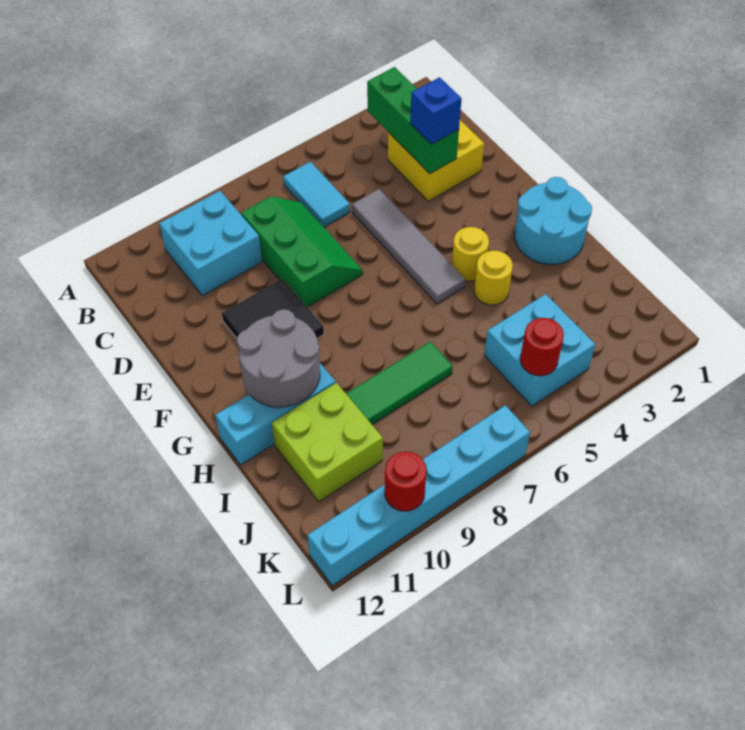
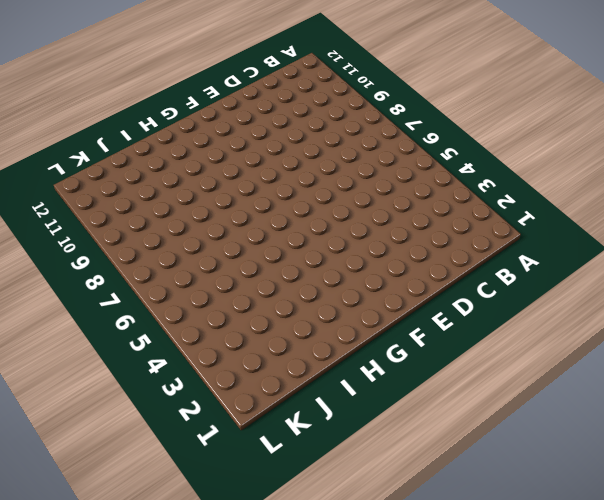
none -> cyan tile B6:C6 level 1
none -> cyan brick B9:C10 level 1
none -> yellow brick C2:D3 level 1

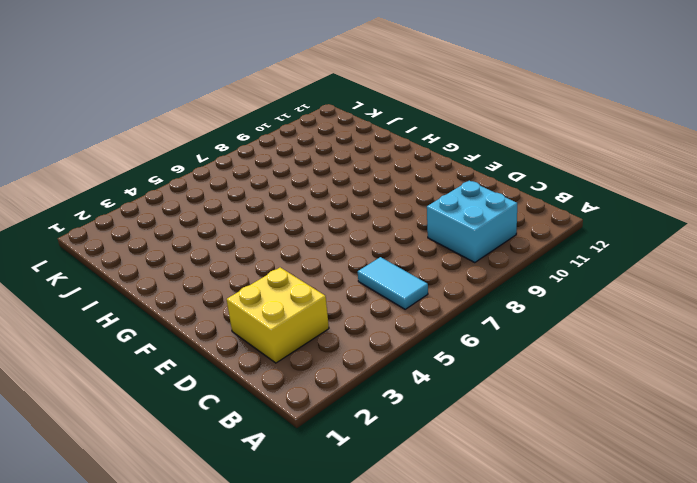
none -> green slope C7:E8 level 1 top 8
none -> grey tile D5:G5 level 1
none -> black tile E9:F10 level 1

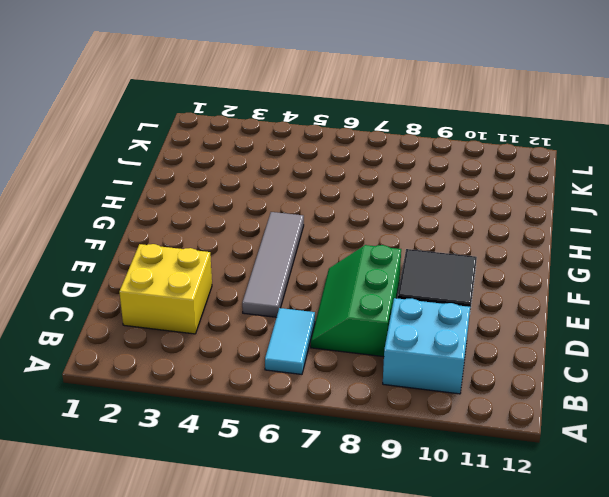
none -> cyan round brick G1:H2 level 1
none -> yellow round brick G4 level 1
none -> yellow round brick H4 level 1

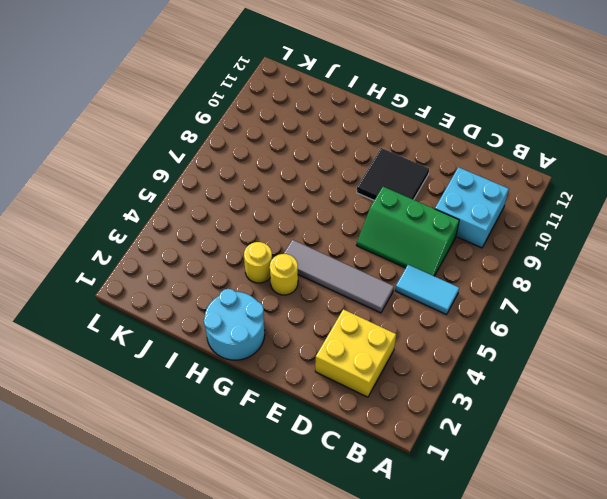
none -> cyan brick H10:H12 level 1
none -> green tile I7:I9 level 1
none -> lime brick I10:J11 level 1

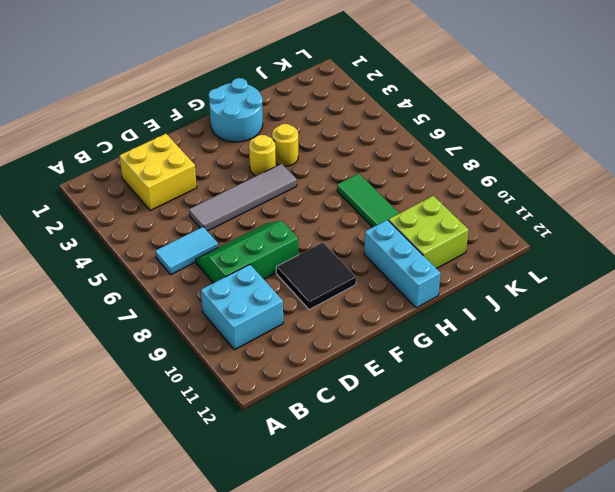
none -> cyan brick J4:K5 level 1
none -> cyan brick L7:L12 level 1
none -> green brick B3:D3 level 2

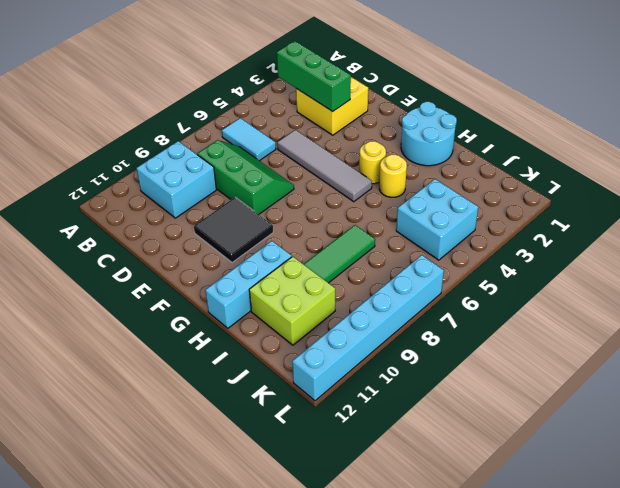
none -> grey round brick G10:H11 level 2
none -> red round brick K5 level 2
none -> red round brick L10 level 2

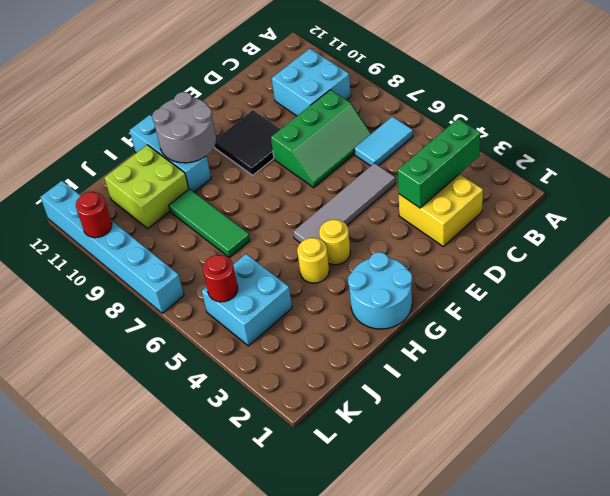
none -> blue brick D3 level 3

